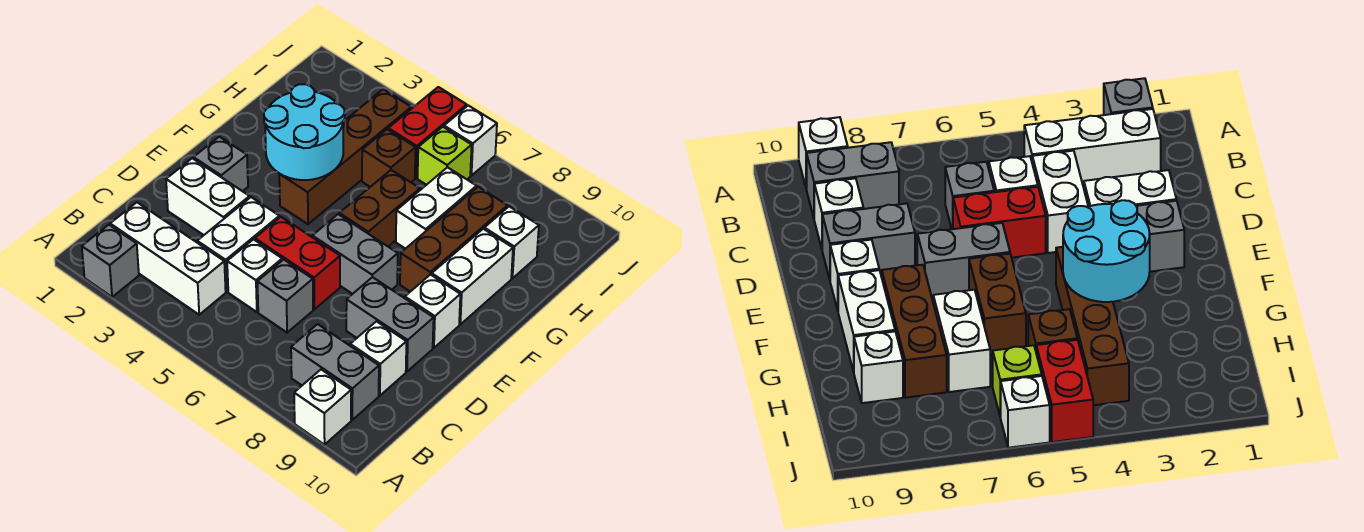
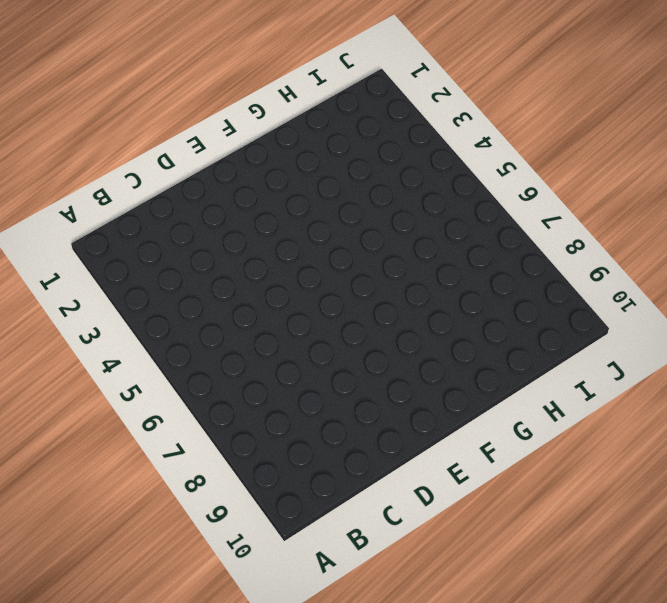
none -> grey brick A2 level 1
none -> white brick A9 level 1
none -> white brick B2:B4 level 1

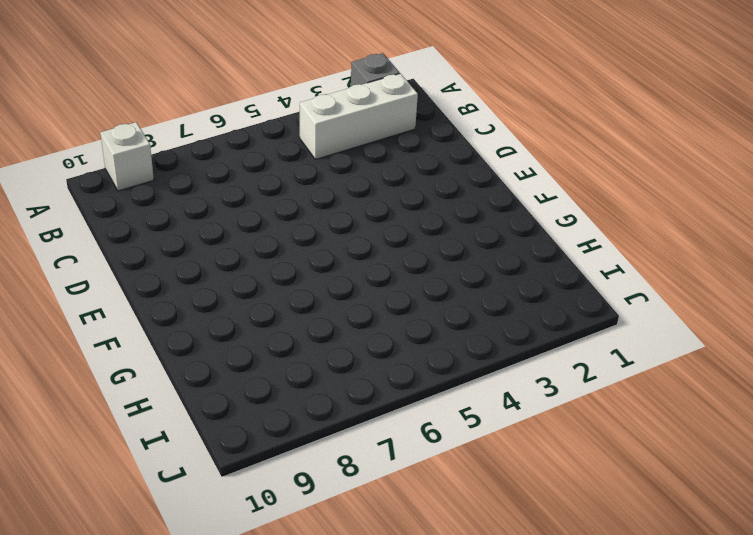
none -> grey brick B8:B9 level 1
none -> white brick C4:D4 level 1
none -> white brick C5 level 1

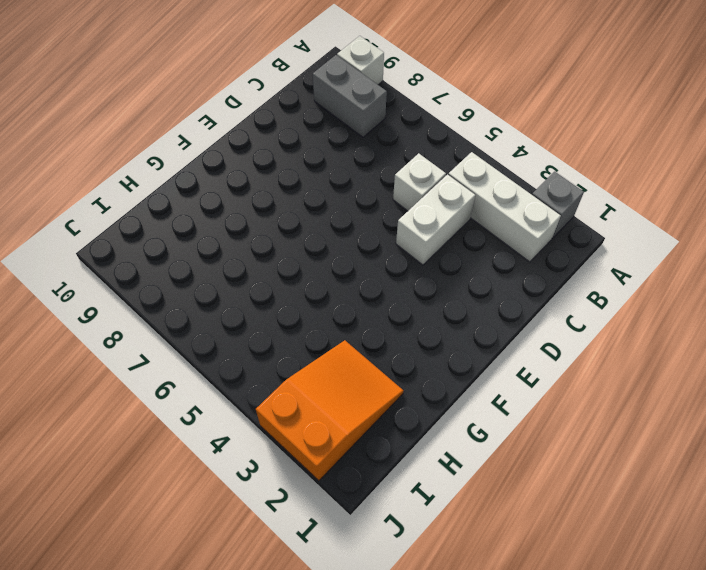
orange slope H2:J3 level 1 top J -> none
none -> grey brick C6 level 1
none -> white brick C9 level 1
none -> white brick D2:D3 level 1

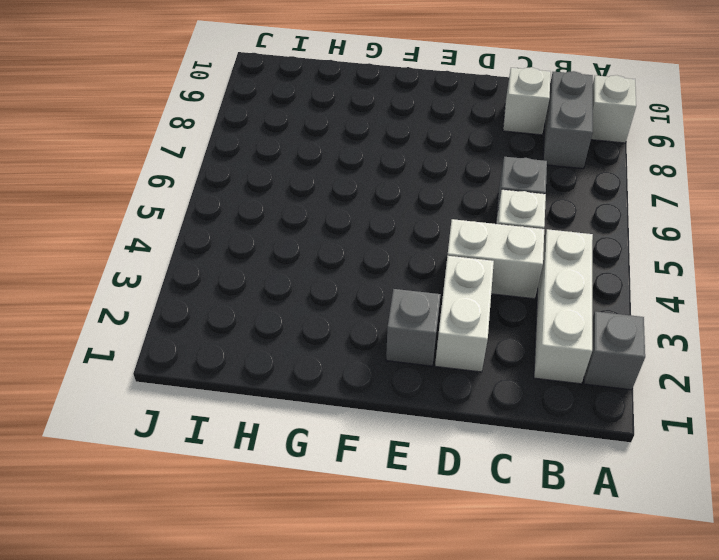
none -> red brick D5:D6 level 1
none -> grey brick D8:D9 level 1
none -> grey brick E6:E7 level 1

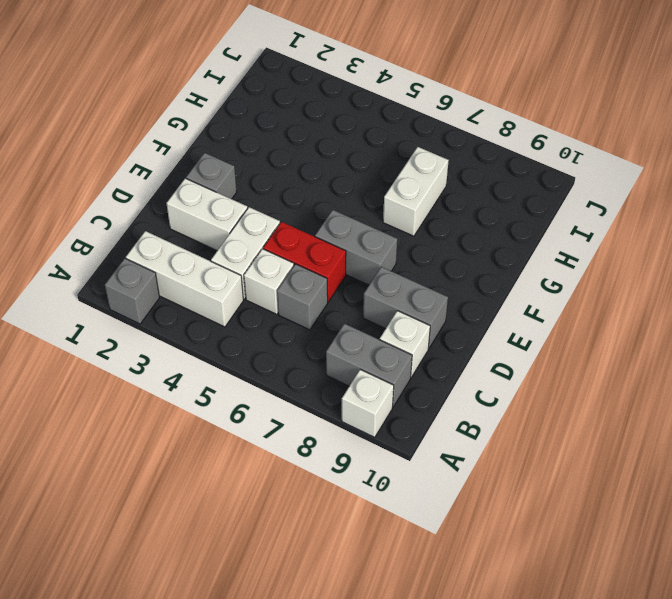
none -> white brick E9 level 1
none -> brown brick F4:I4 level 1
none -> brown brick F6:G6 level 1

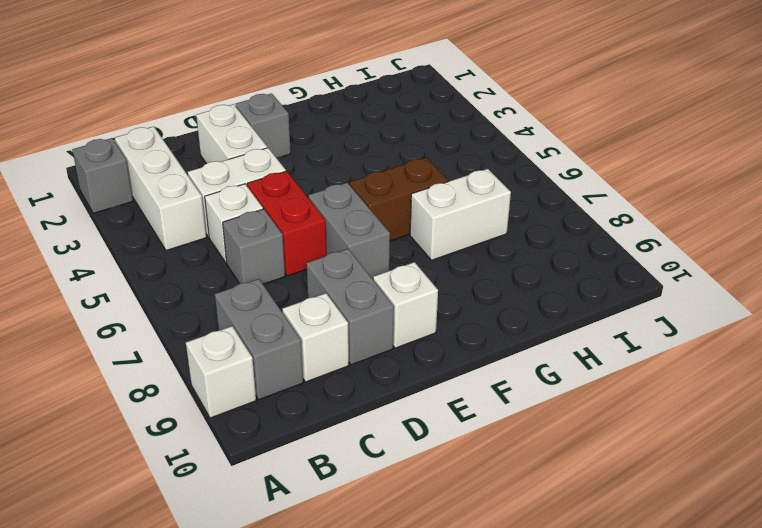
none -> brown brick F4:I4 level 1
none -> brown brick F8:H8 level 1
none -> white brick F9:G9 level 1

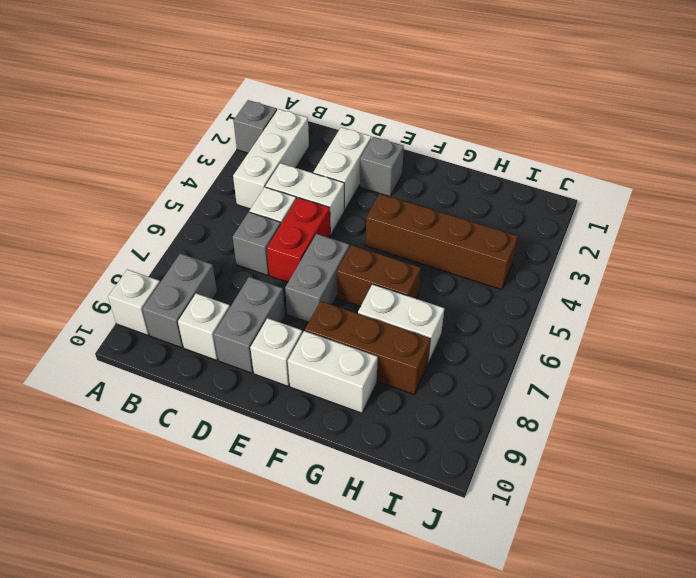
none -> brown brick H5 level 1
none -> white brick H9 level 1
none -> red brick I5:J5 level 1

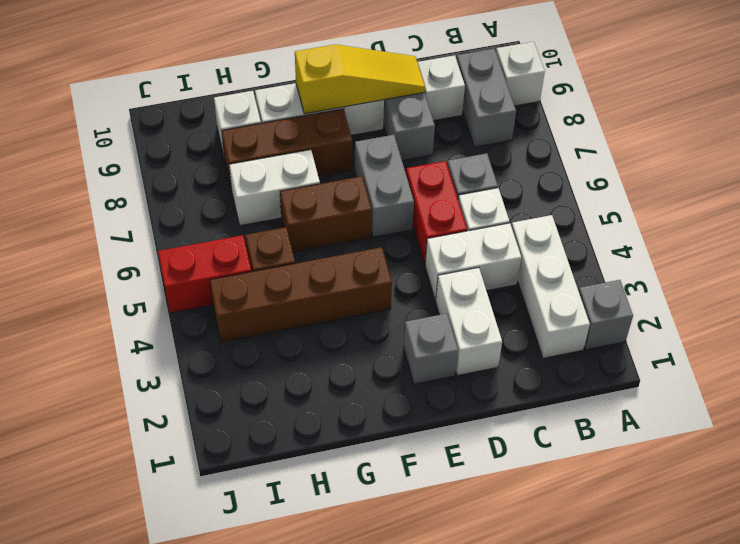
yellow slope D9:F9 level 2 top F -> none
none -> lime brick I6 level 1
none -> white brick J6 level 1
none -> cyan round brick F3:G4 level 2

